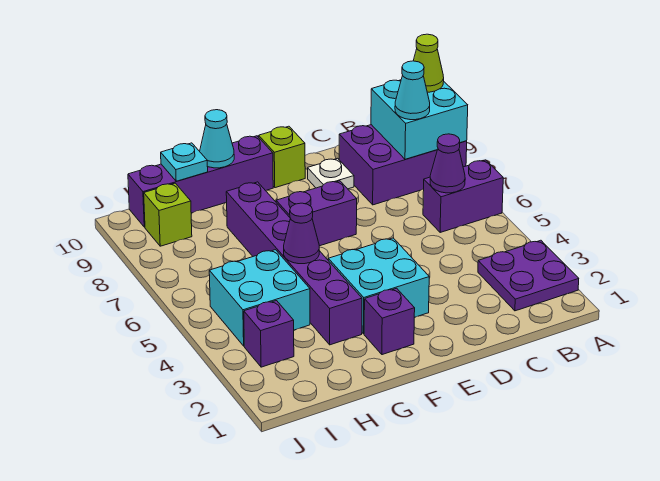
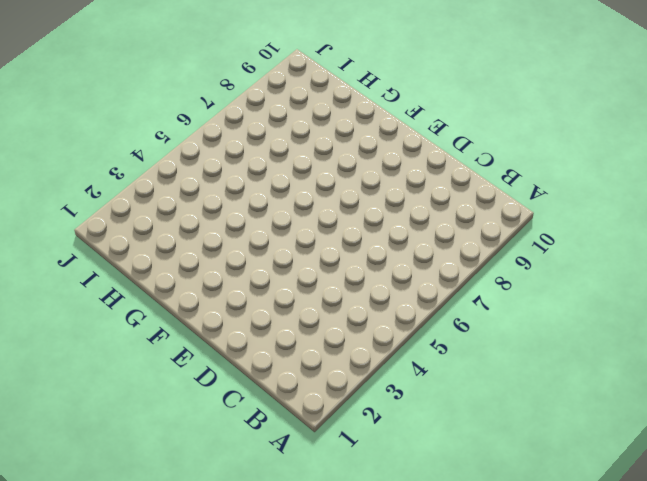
none -> purple plate A2:B3 level 1
none -> purple brick A6:B6 level 1
none -> purple brick A8:C9 level 1

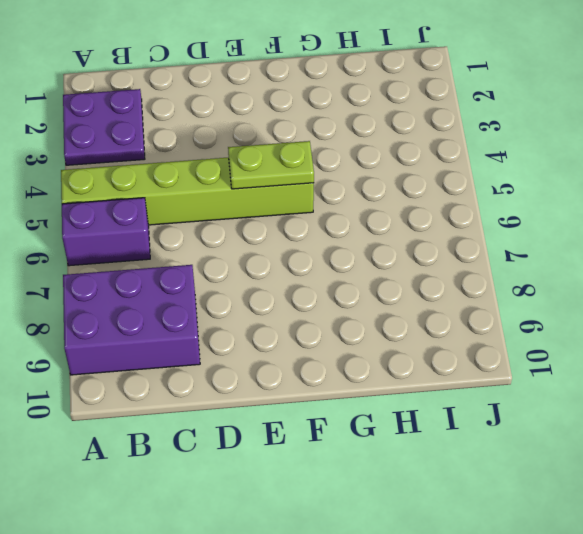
lime brick A5:F5 level 1 -> none
lime plate E5:F5 level 2 -> none
none -> white plate D9 level 1
none -> cyan brick E3:F4 level 1
none -> purple brick E7:F7 level 1

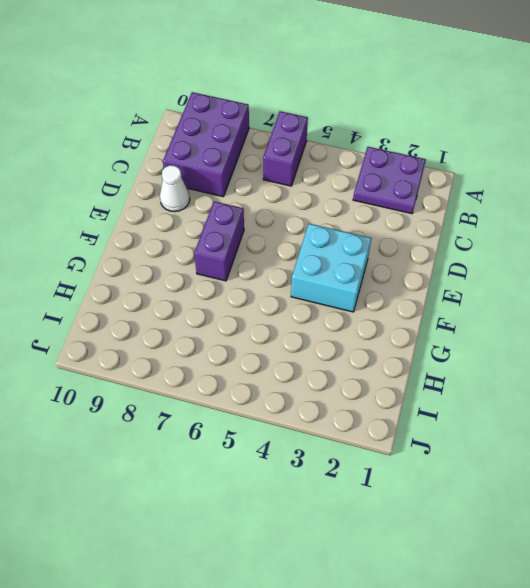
white cone D9 level 1 -> white plate D9 level 1
none -> lime brick E10 level 1
none -> purple brick F2 level 1
none -> purple brick F10:I10 level 1

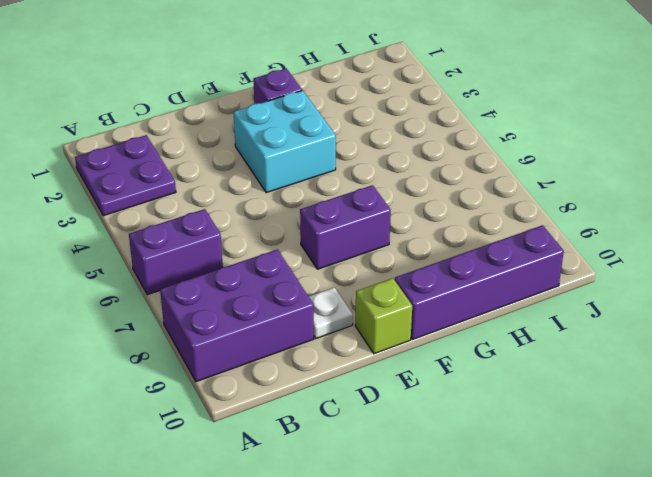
none -> purple brick G3:G8 level 1
none -> cyan brick H4:I5 level 1
none -> purple brick I3 level 1

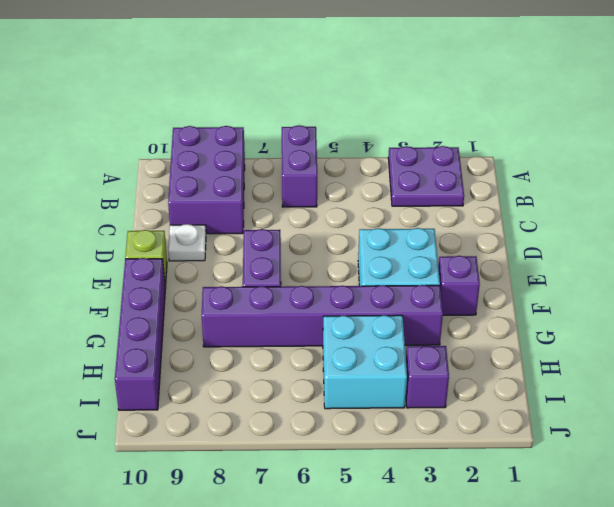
none -> lime brick I9 level 1
none -> cyan brick A8:B9 level 2
none -> purple cone B6 level 2

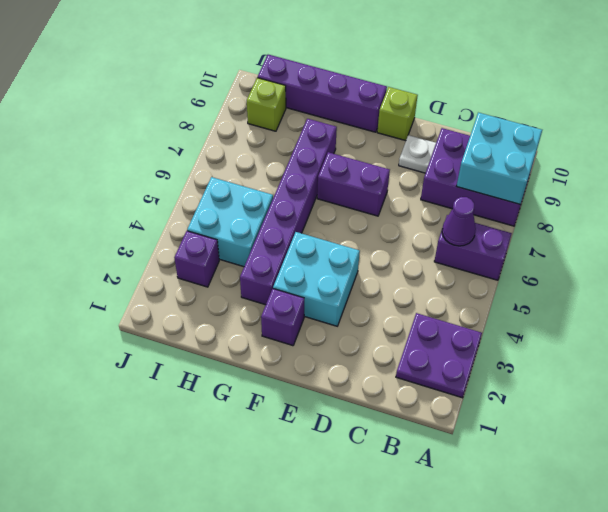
none -> purple cone G5 level 2
none -> cyan cone G10 level 2
none -> cyan plate H10 level 2

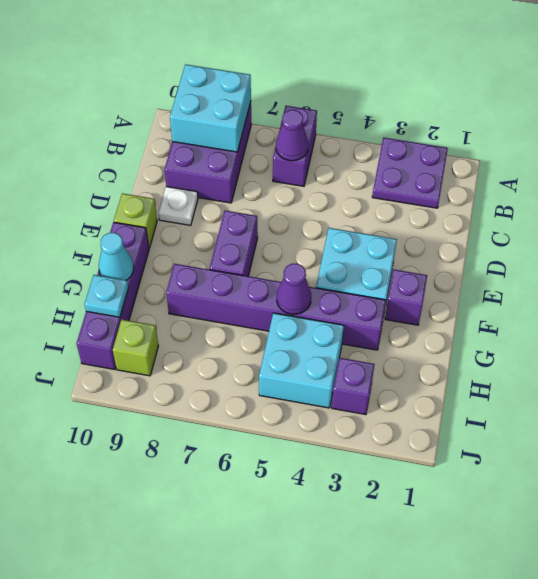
none -> lime cone A9 level 3
none -> cyan cone B8 level 3

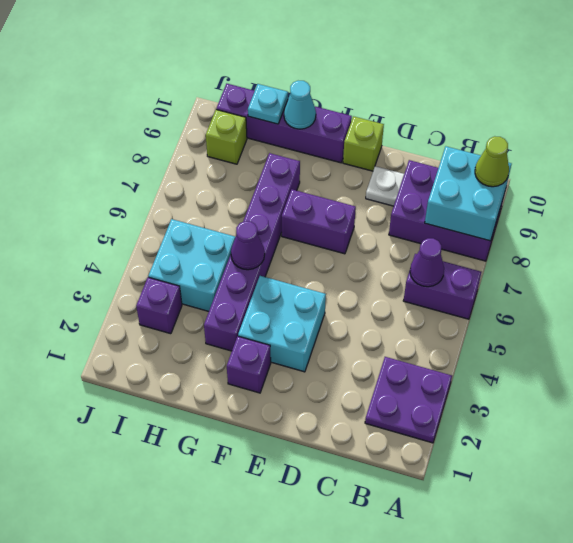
none -> cyan cone B8 level 3

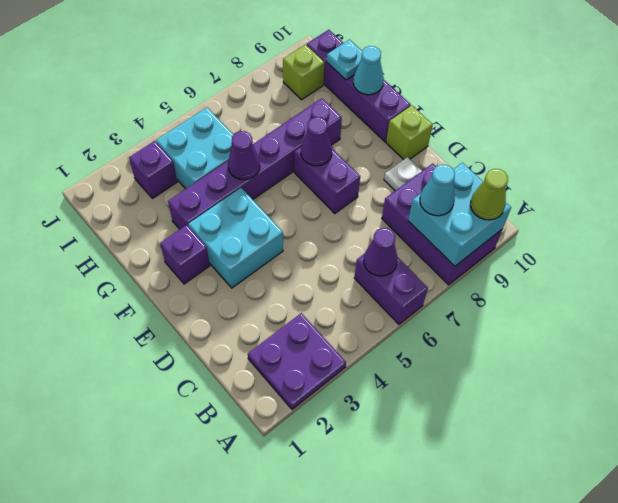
purple cone F7 level 2 -> none

